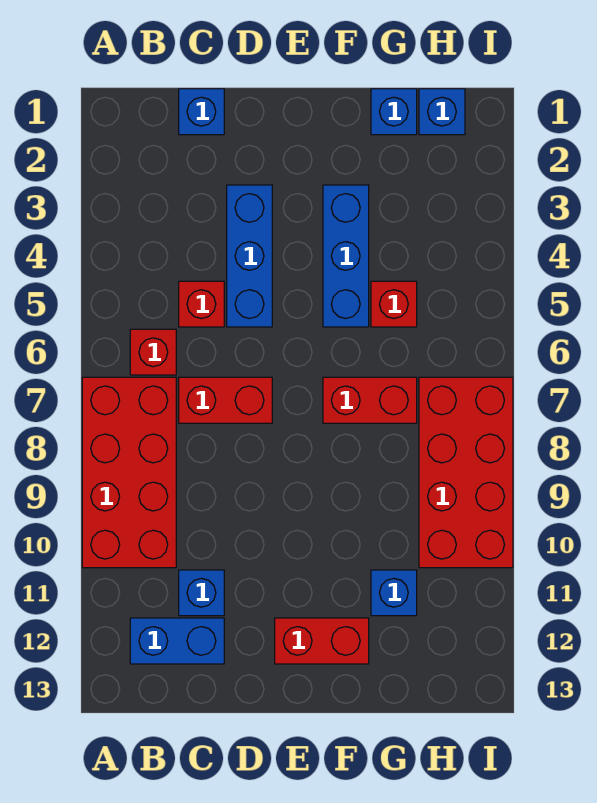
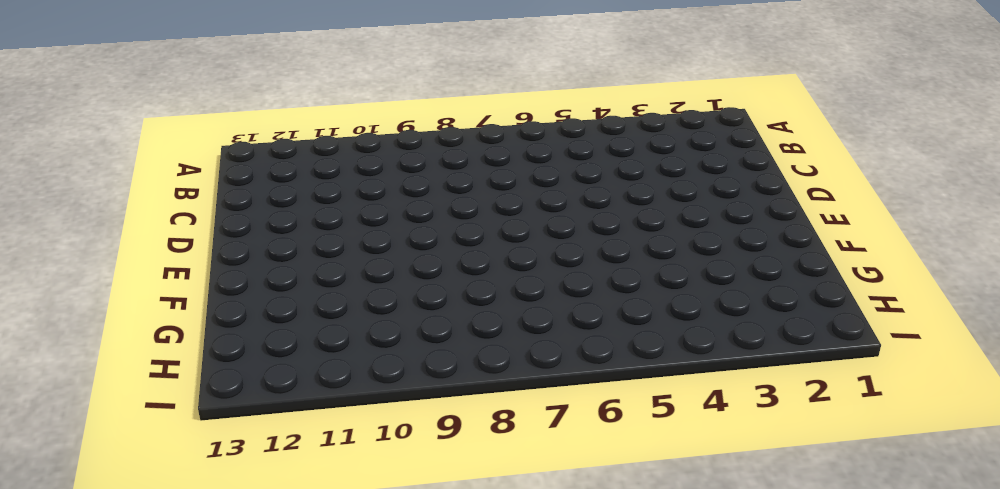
none -> red brick A7:B10 level 1
none -> red brick B6 level 1
none -> blue brick B12:C12 level 1

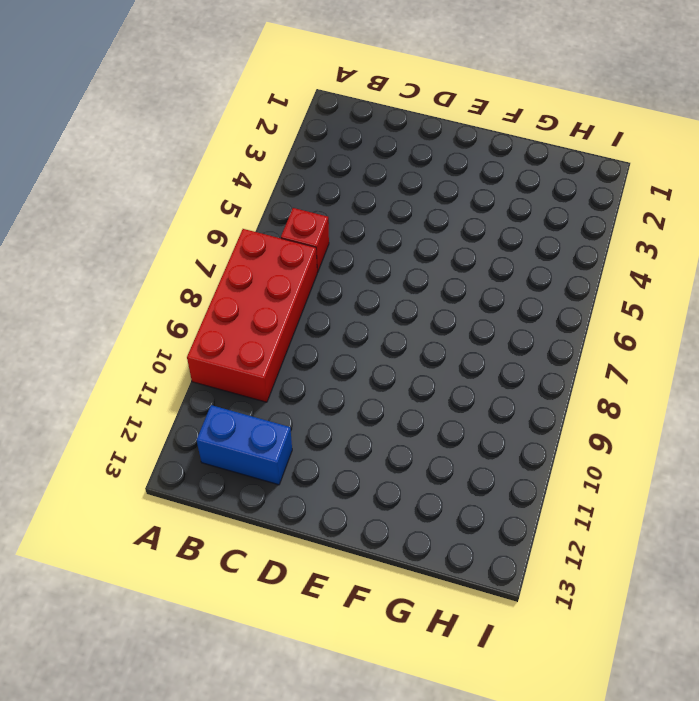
none -> blue brick C1 level 1
none -> red brick C5 level 1
none -> red brick C7:D7 level 1

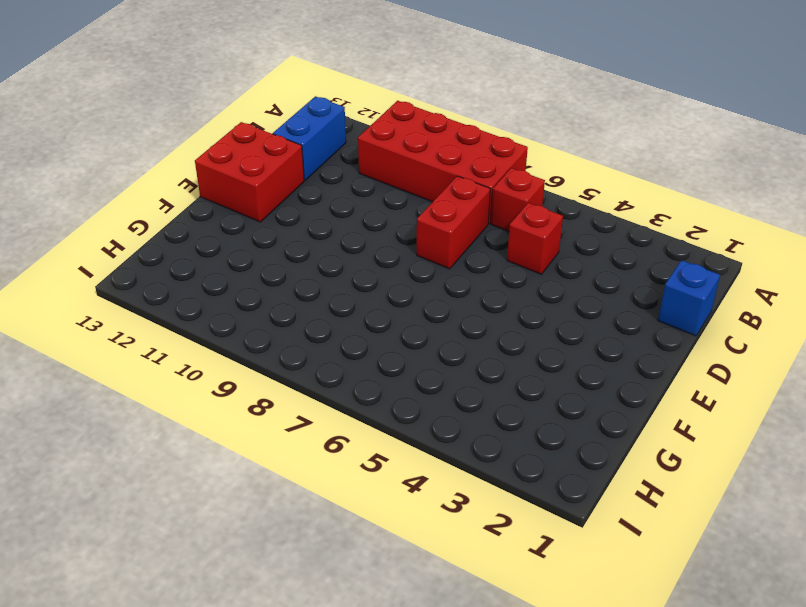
red brick D12:E13 level 1 -> red brick E12:F12 level 1
none -> blue brick C11 level 1
none -> blue brick D3:D5 level 1
none -> blue brick F3:F5 level 1

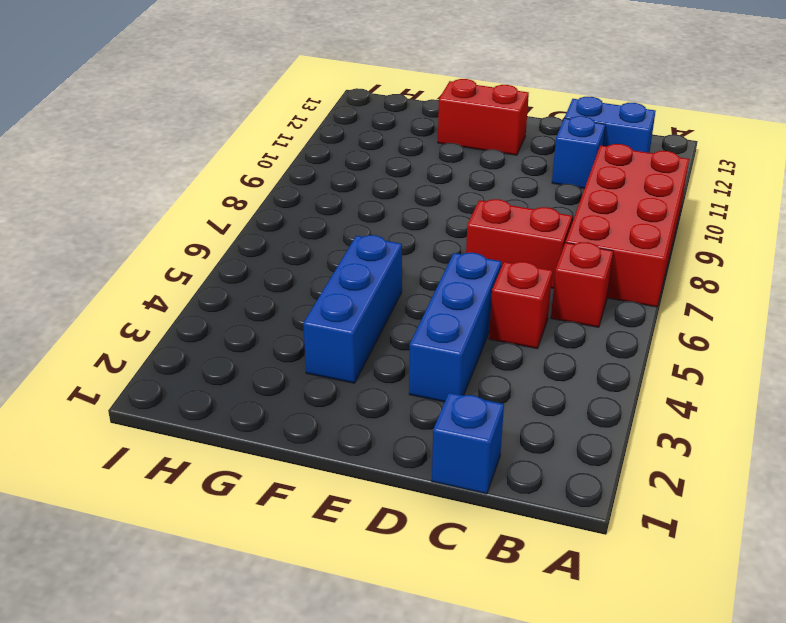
none -> red brick F7:G7 level 1
none -> blue brick G1 level 1
none -> red brick G5 level 1

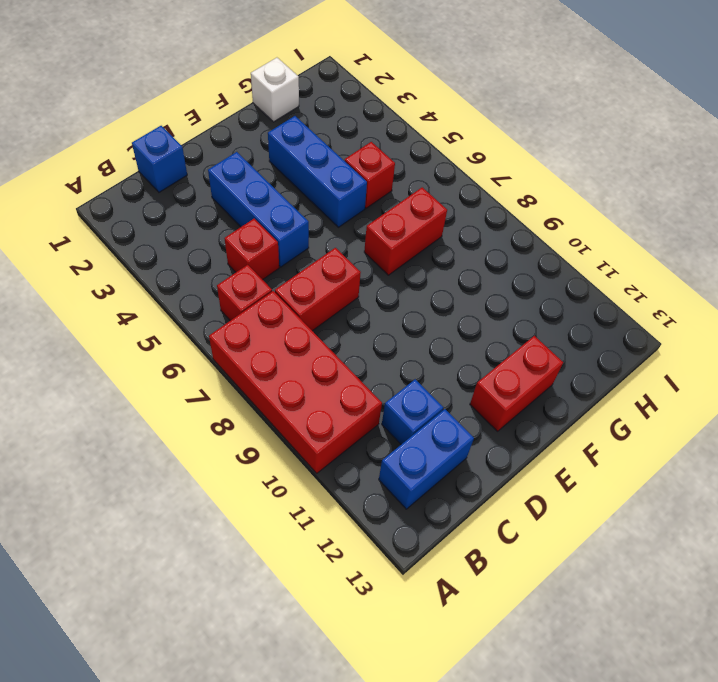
white brick G1 level 1 -> blue brick G1 level 1
none -> blue brick G11 level 1
none -> blue brick H1 level 1
none -> red brick H7:I10 level 1

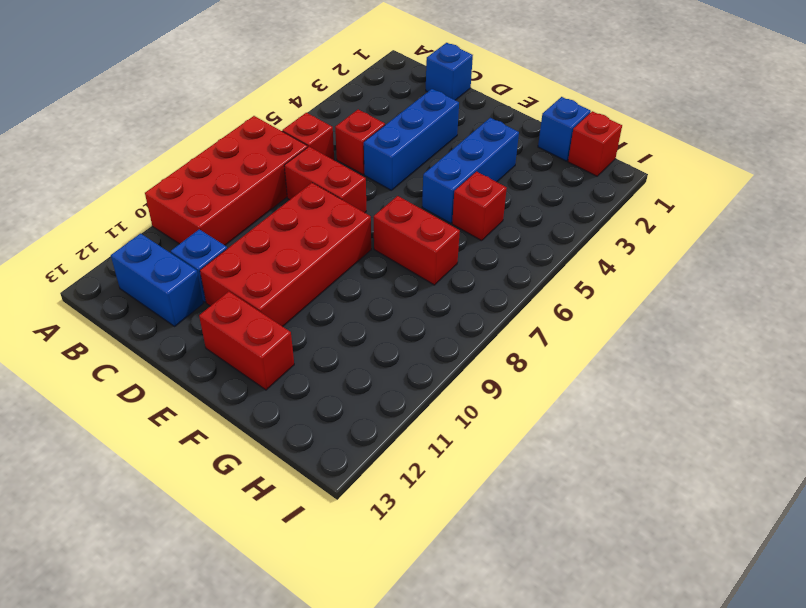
red brick D8:E11 level 1 -> red brick H7:I10 level 1
red brick H1 level 1 -> blue brick H1 level 1
none -> blue brick G11 level 1

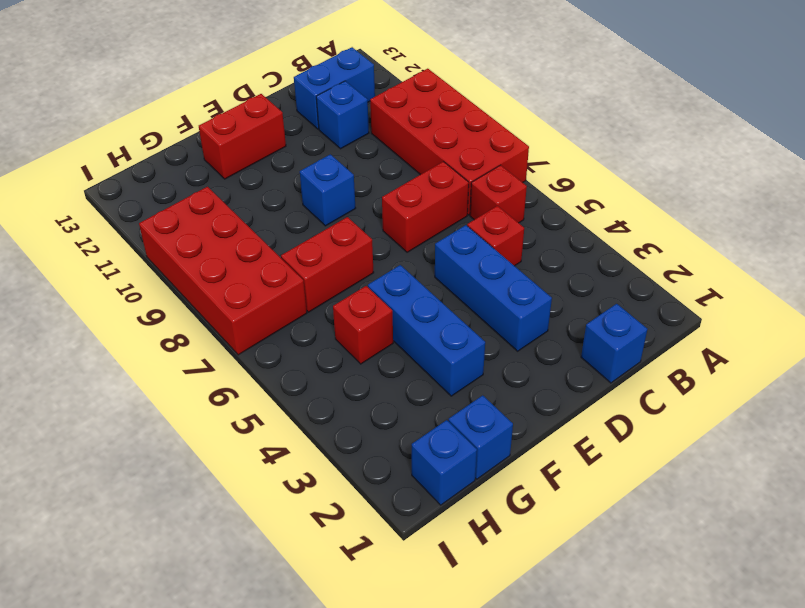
blue brick E9 level 1 -> blue brick G11 level 1

